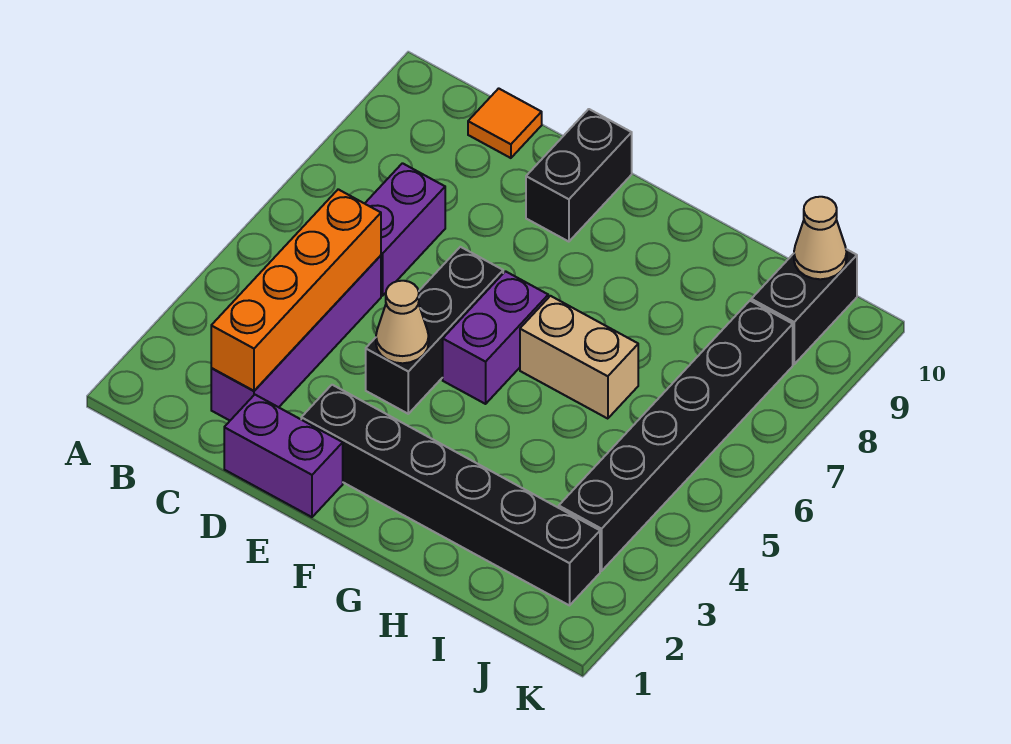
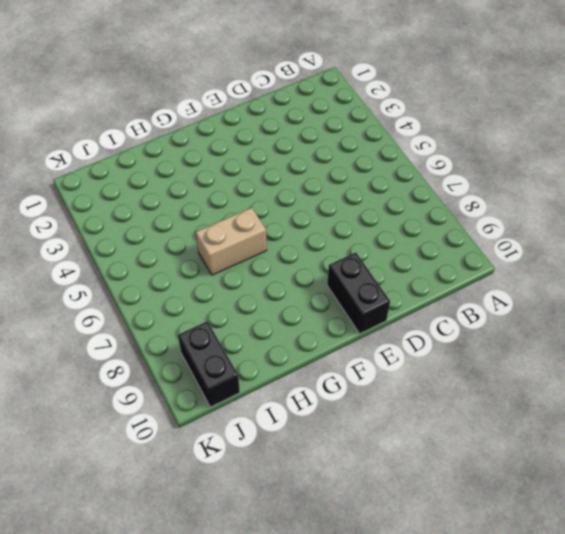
none -> purple brick C2:C5 level 1
none -> purple brick C6:C7 level 1
none -> orange tile C10 level 1

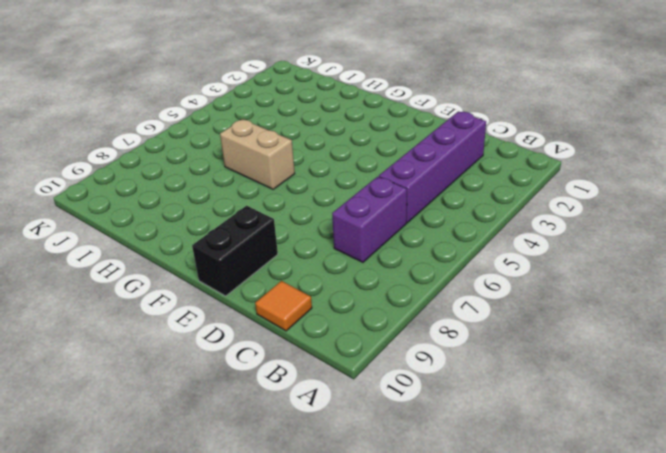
none -> purple brick D1:E1 level 1
none -> black brick E2:J2 level 1
none -> black brick E4:E6 level 1

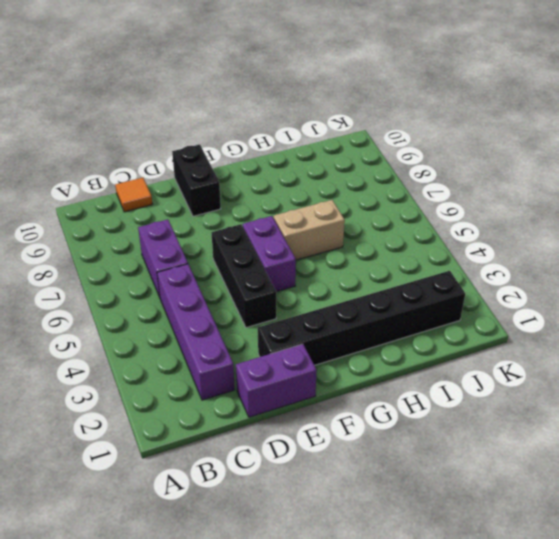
none -> black brick J3:J8 level 1
none -> black brick J9:J10 level 1
none -> orange brick C2:C5 level 2

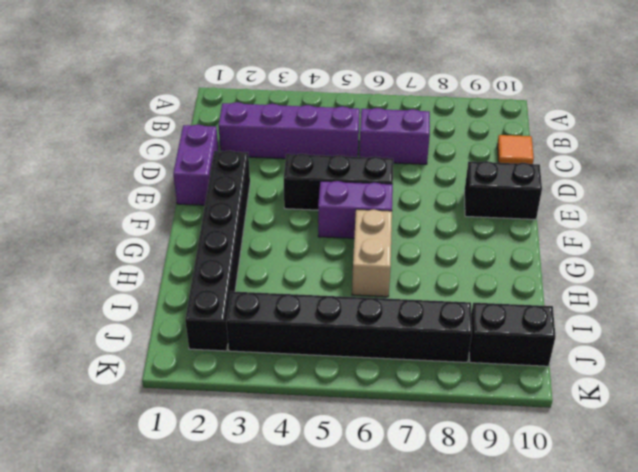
none -> orange brick C2:C5 level 2
none -> tan cone E4 level 2
none -> tan cone J10 level 2

